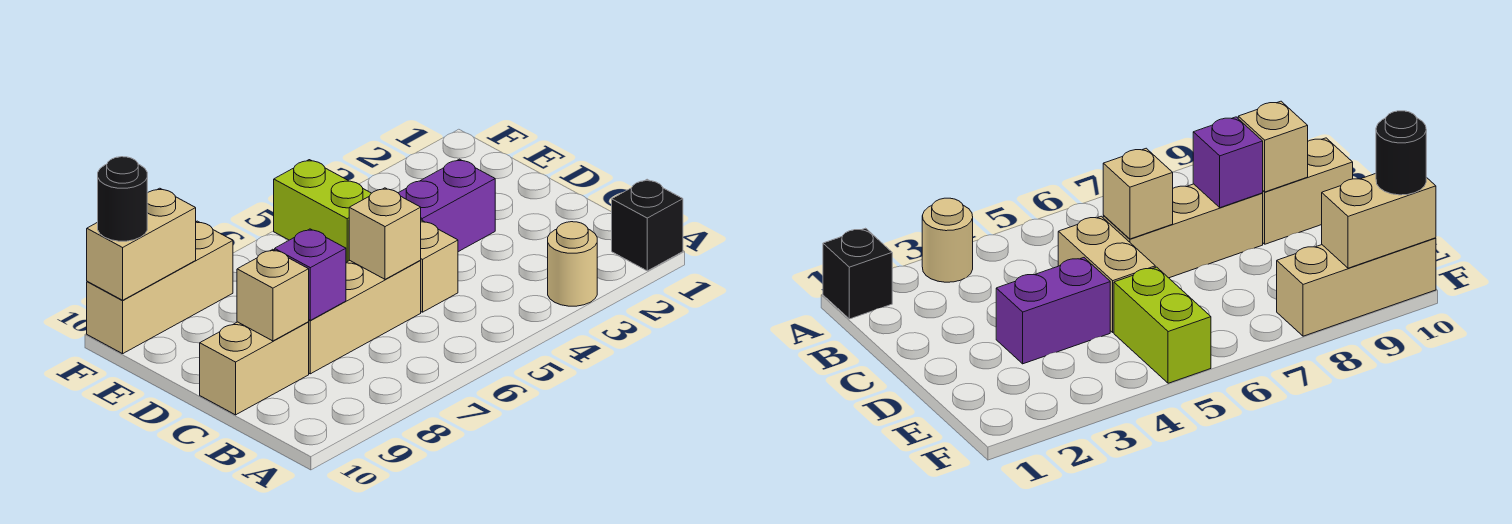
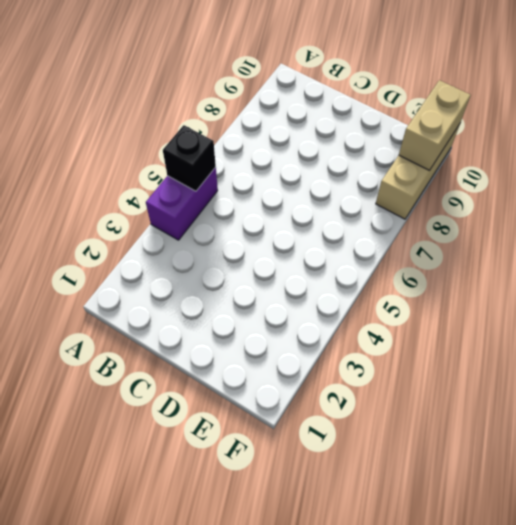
purple brick A4:A5 level 1 -> purple brick D3:D4 level 1
black brick A5 level 2 -> black brick A1 level 1
none -> tan round brick A3 level 1
none -> tan brick C5:D5 level 1
none -> tan brick C6:C8 level 1

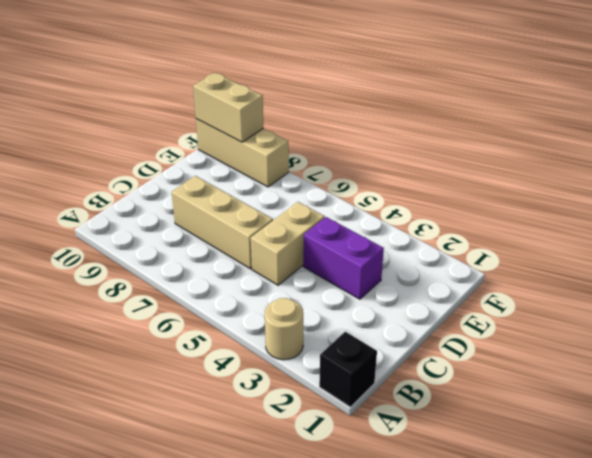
none -> tan brick C9:C10 level 1
none -> lime brick E5:F5 level 1
none -> tan brick C6 level 2

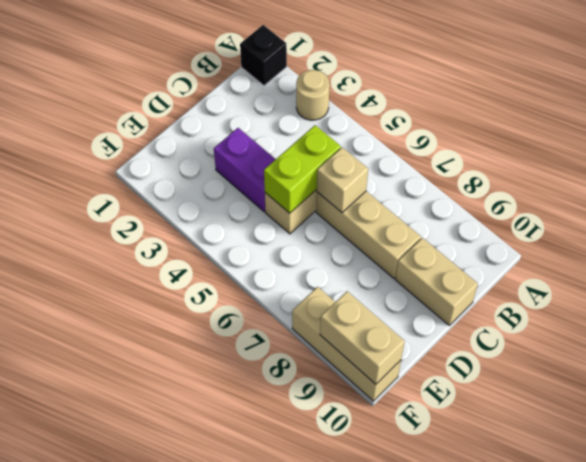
lime brick C5:D5 level 2 -> lime brick E5:F5 level 1
none -> purple brick C8 level 2
none -> tan brick C9 level 2
none -> black round brick F10 level 3

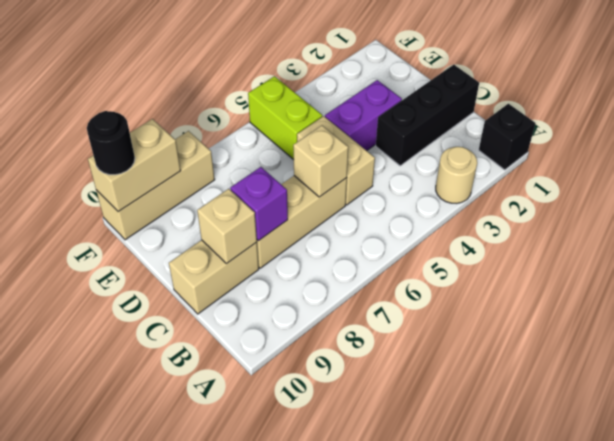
black brick C1:C3 level 1 -> none

